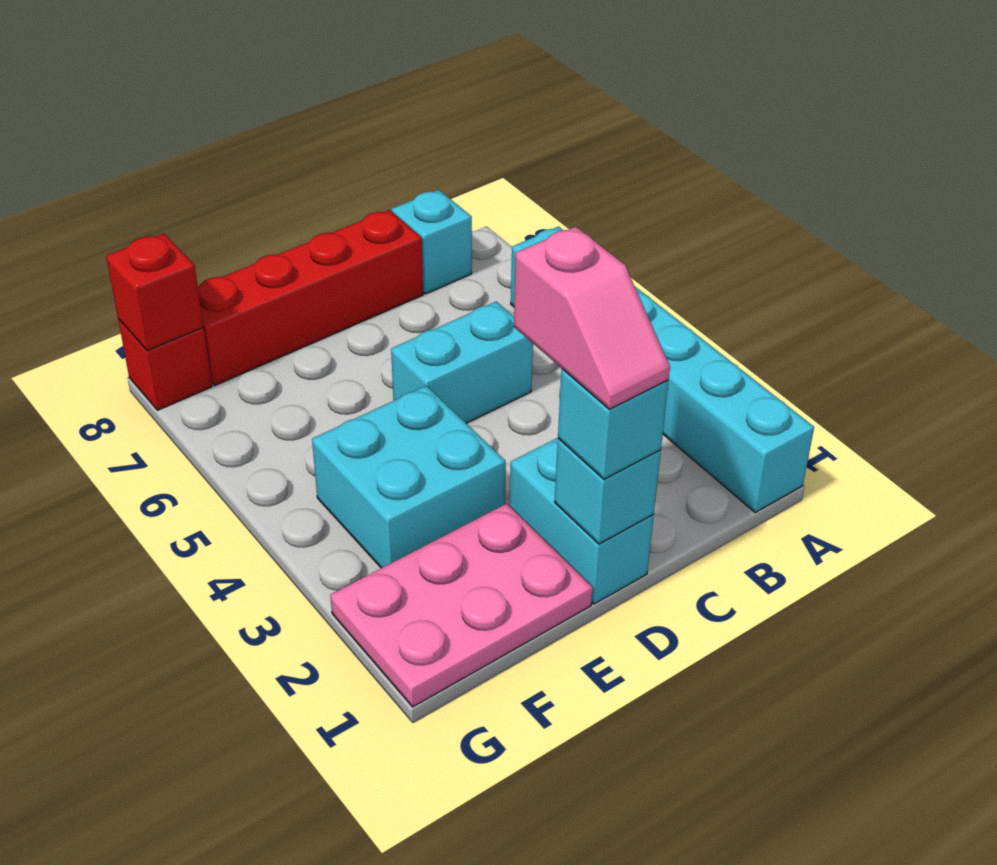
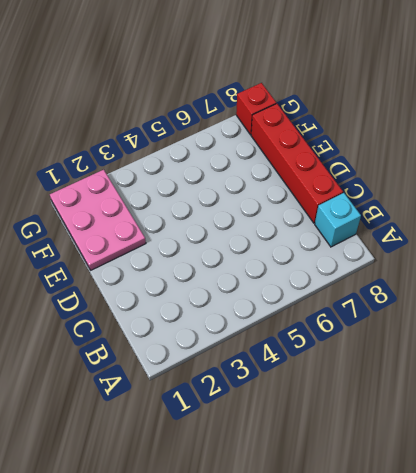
none -> cyan brick A1:A6 level 1
none -> cyan brick C5:D5 level 1
none -> cyan brick D1:D2 level 1

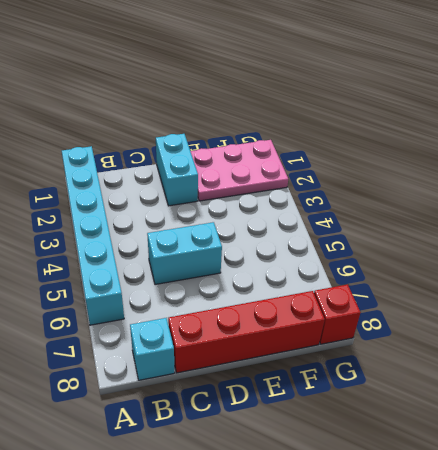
none -> cyan brick E3:F4 level 1
none -> cyan brick D1 level 2
none -> red brick G8 level 2

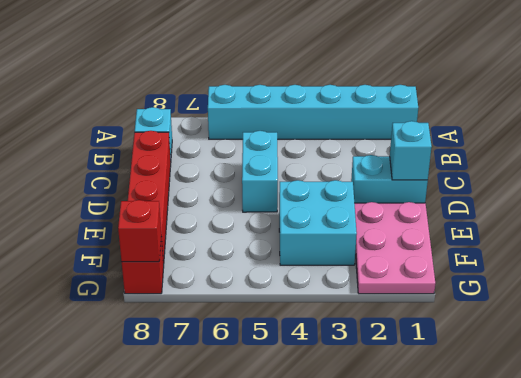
none -> cyan brick D1 level 3
none -> pink slope D1:D2 level 4 top 2

